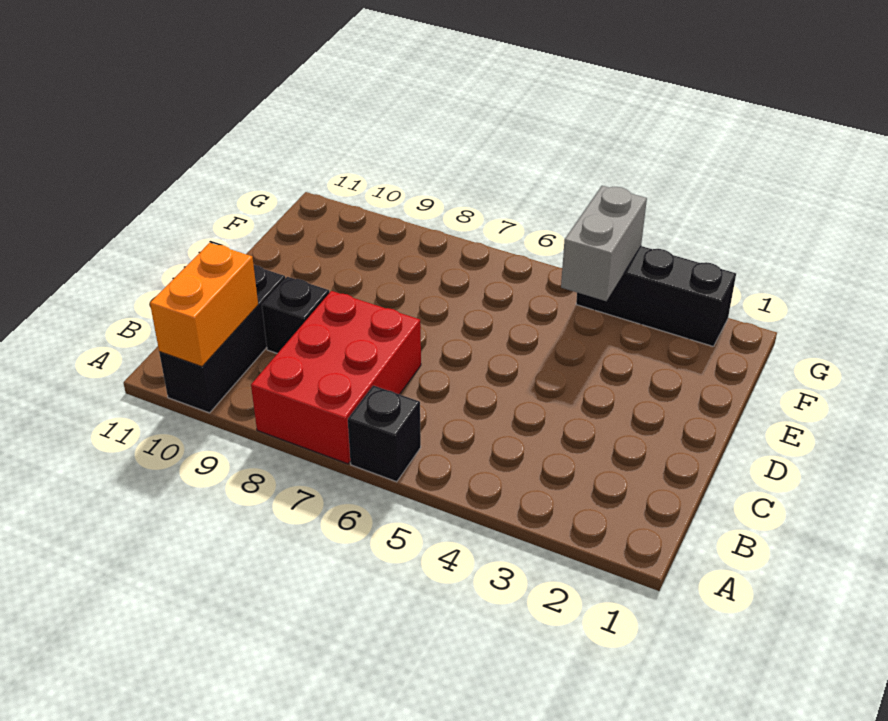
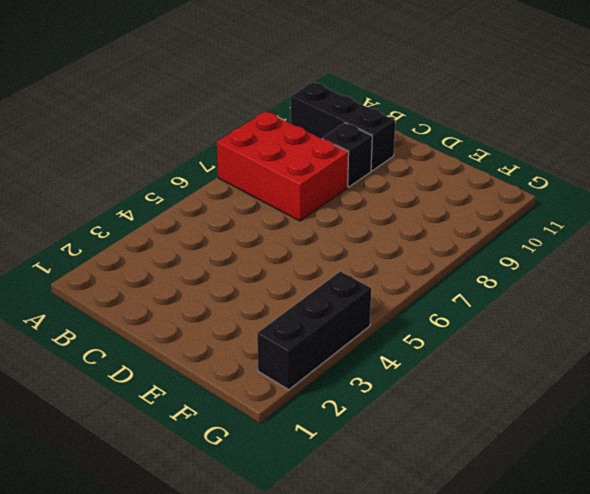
none -> black brick A6 level 1
none -> orange brick A10:B10 level 2

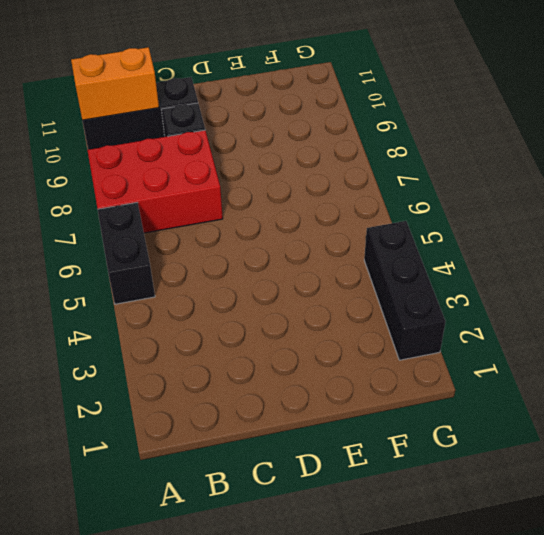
black brick A5:A6 level 1 -> black brick A6 level 1
none -> grey brick F4:G4 level 2

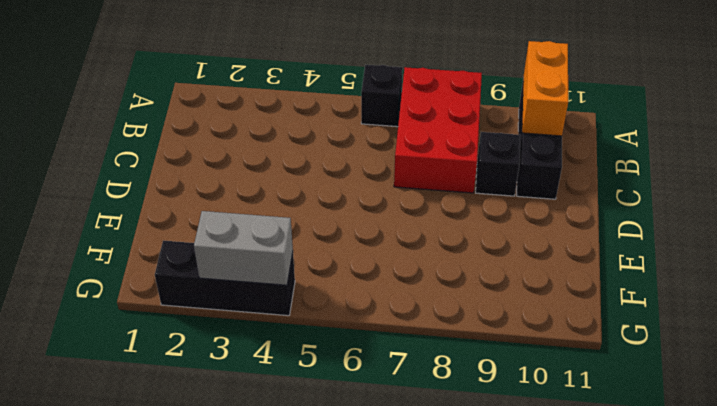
grey brick G3:G4 level 2 -> grey brick F4:G4 level 2

